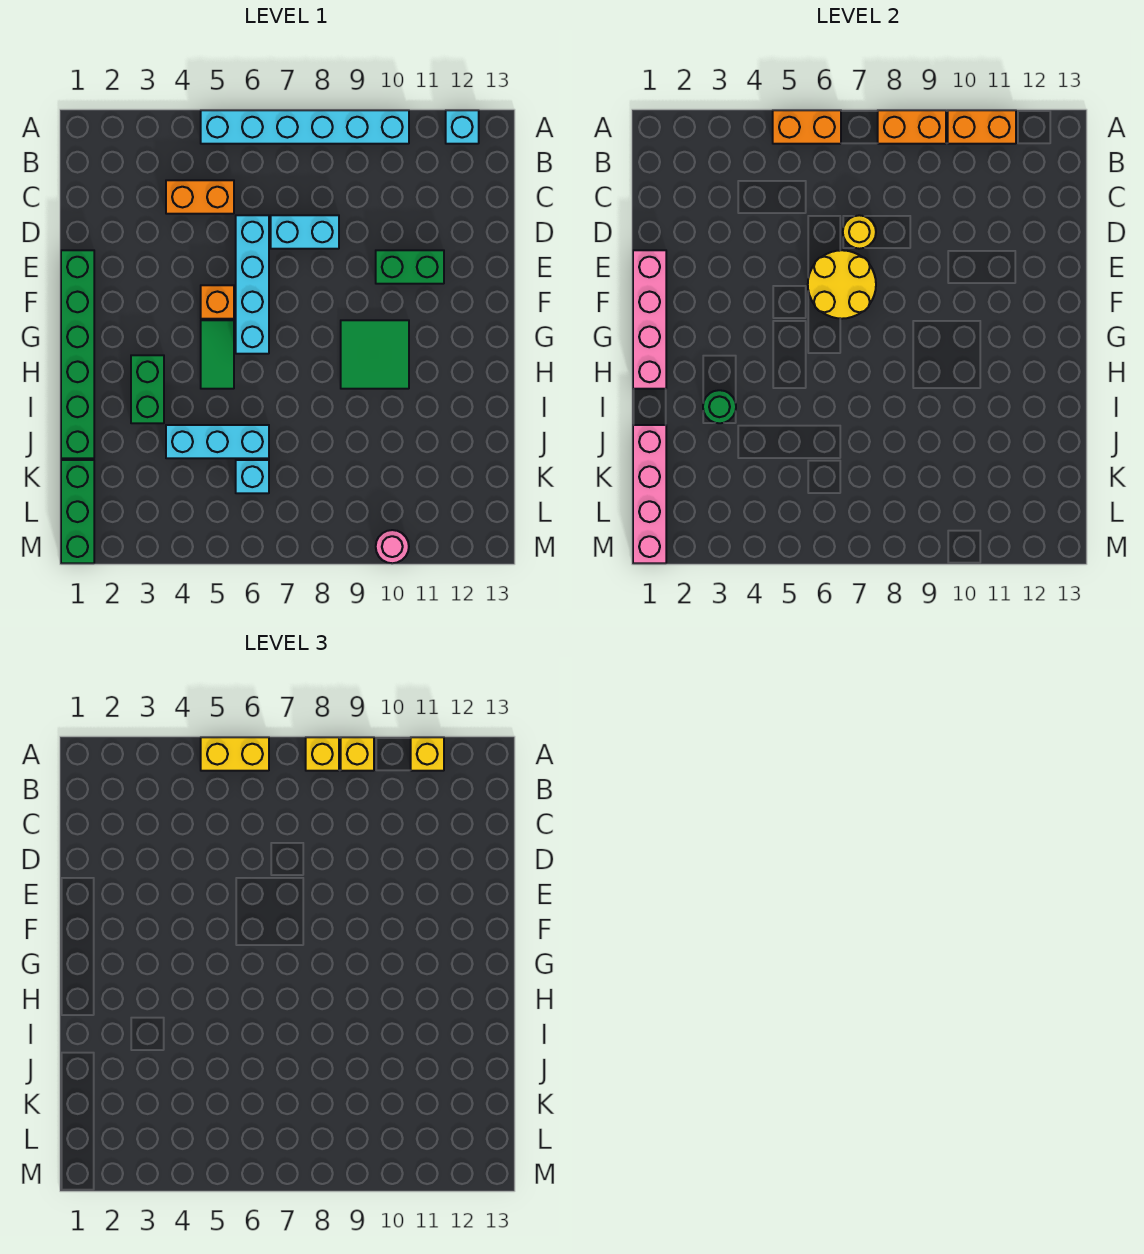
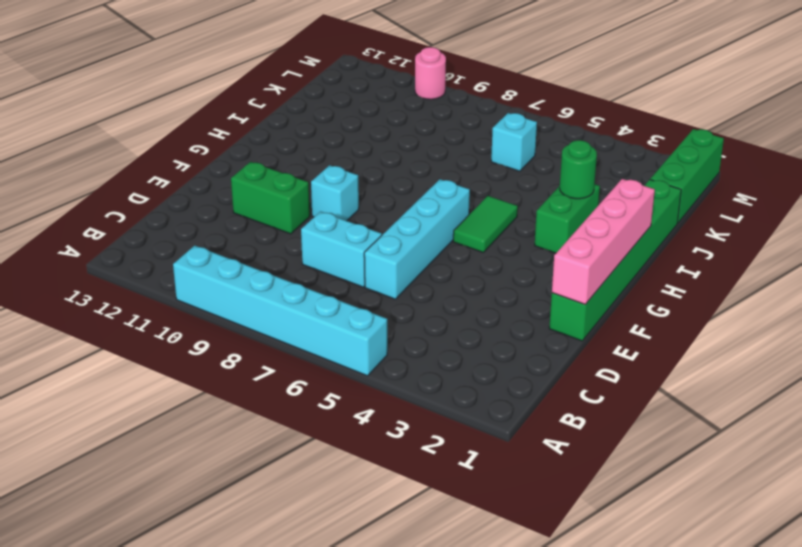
cyan brick F9 level 1 -> cyan brick A12 level 1
none -> orange brick C4:C5 level 1
none -> orange brick F5 level 1
none -> green tile G9:H10 level 1

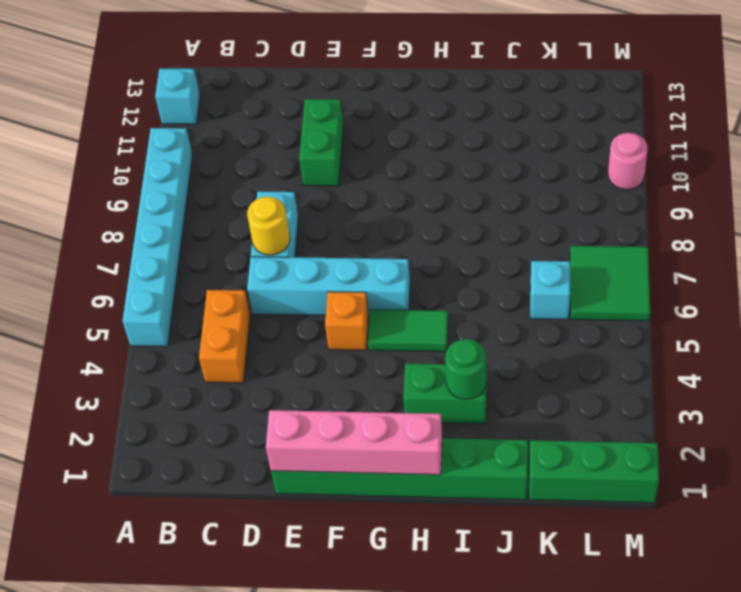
green tile L6:M7 level 1 -> green tile G9:H10 level 1
none -> cyan brick J4:J6 level 1
none -> orange brick A5:A6 level 2
none -> orange brick A8:A9 level 2

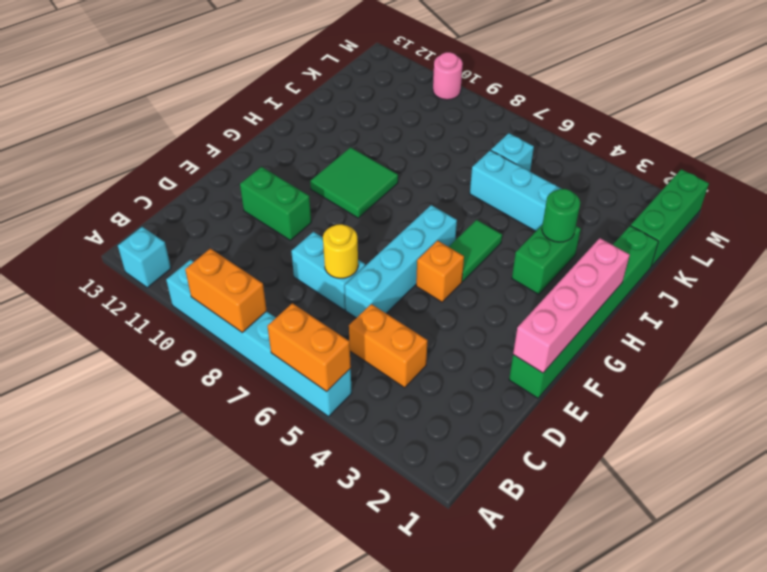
none -> orange brick A10:A11 level 2
none -> yellow round brick E6:F7 level 2
none -> pink brick J1:M1 level 2

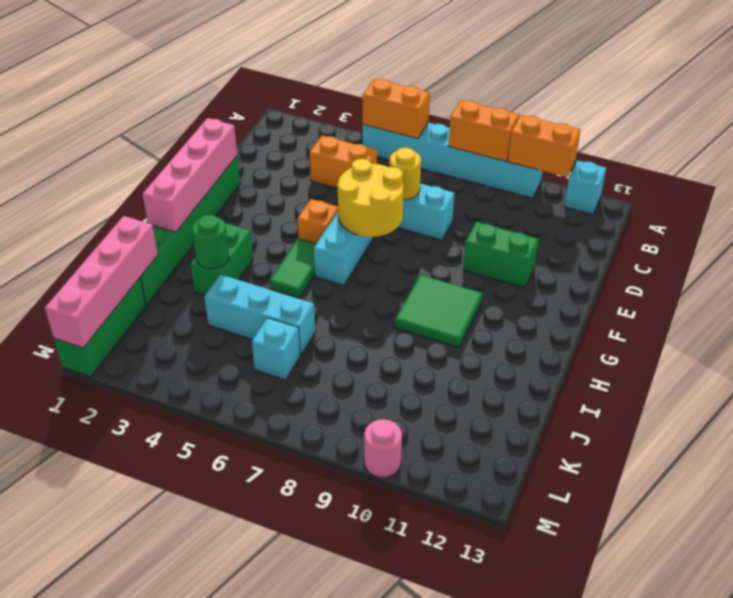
none -> yellow brick A5:A6 level 3
none -> yellow brick A8 level 3
none -> yellow brick A9 level 3

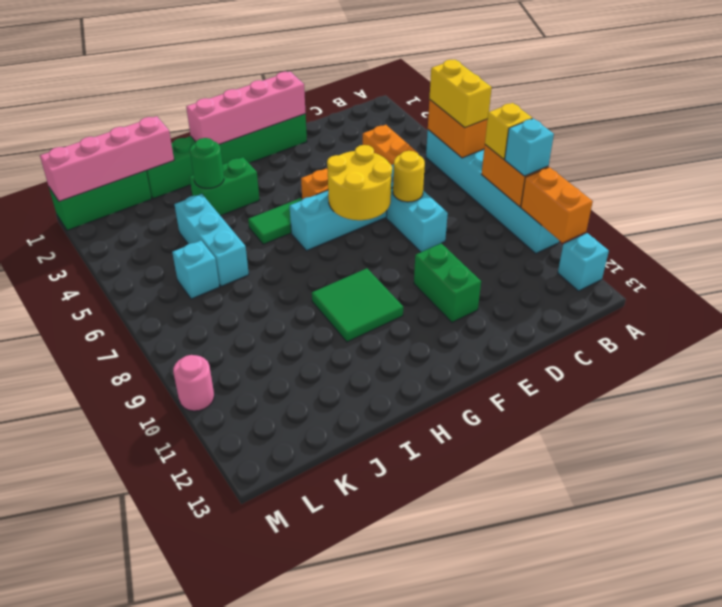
cyan brick A9 level 3 -> yellow brick A9 level 3
none -> yellow brick A11 level 3

